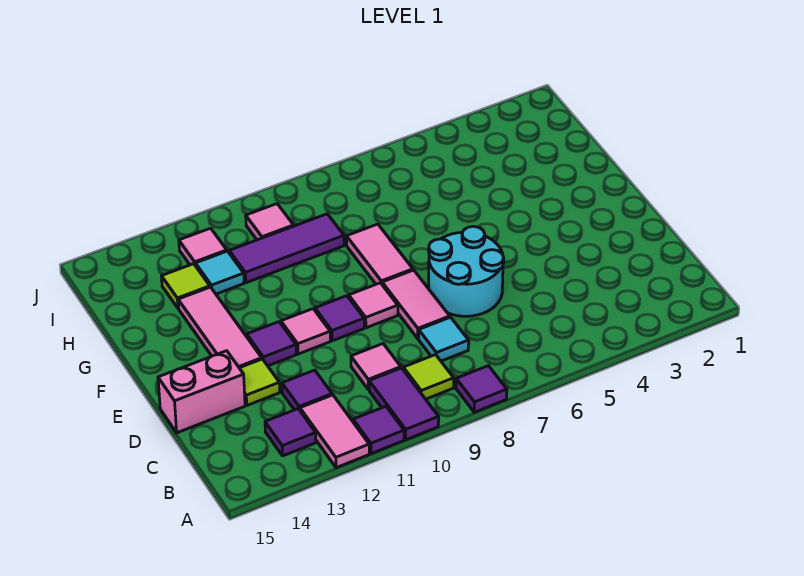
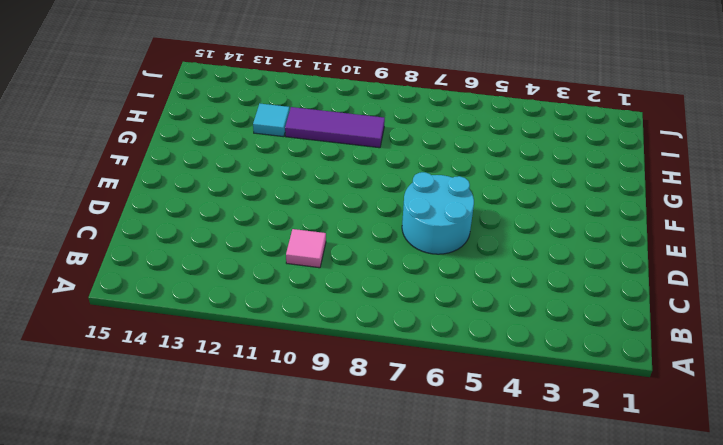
none -> purple tile A8 level 1
none -> purple tile A10:B10 level 1
none -> purple tile A11 level 1

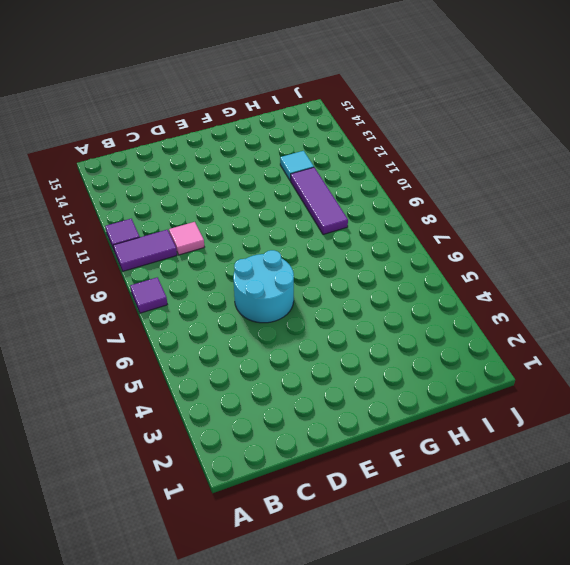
none -> pink tile A12:B12 level 1
none -> lime tile B9 level 1
none -> purple tile B13 level 1

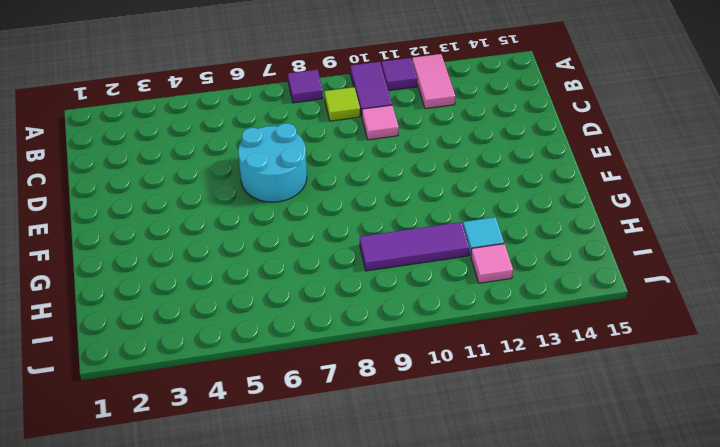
none -> purple tile B13 level 1
none -> cyan tile C8 level 1
none -> purple tile C12 level 1

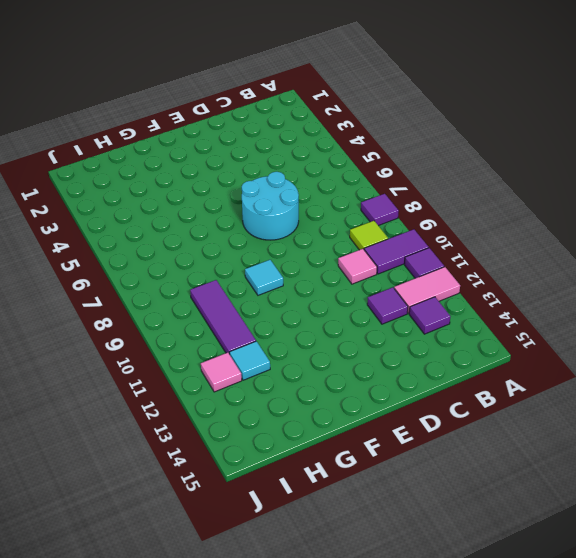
cyan tile F9 level 1 -> cyan tile C8 level 1
none -> pink tile D8:E8 level 1
none -> lime tile D13 level 1
none -> pink brick D14:D15 level 1

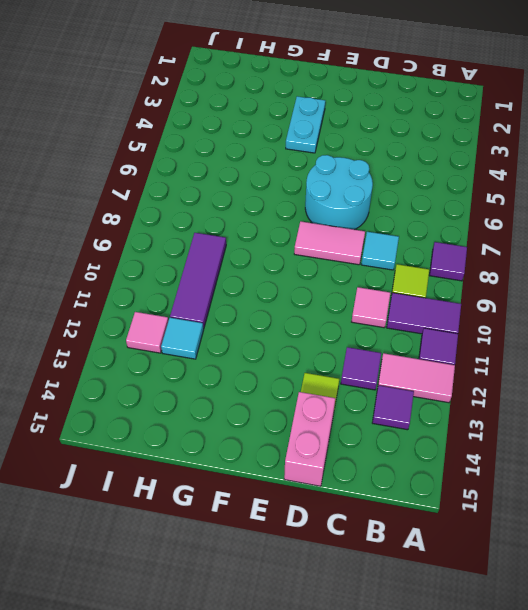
cyan plate F3:F4 level 1 -> none
none -> pink tile E9 level 1
none -> purple tile E10 level 1
none -> pink tile E11 level 1

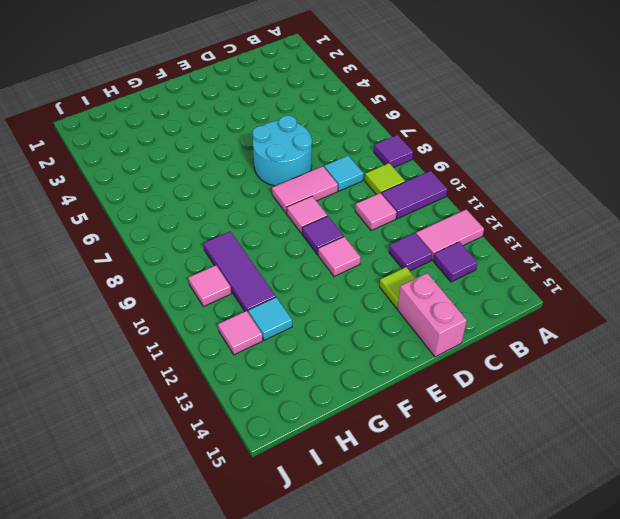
none -> purple tile A11 level 1
none -> purple tile E12 level 1
none -> pink tile E13:G13 level 1

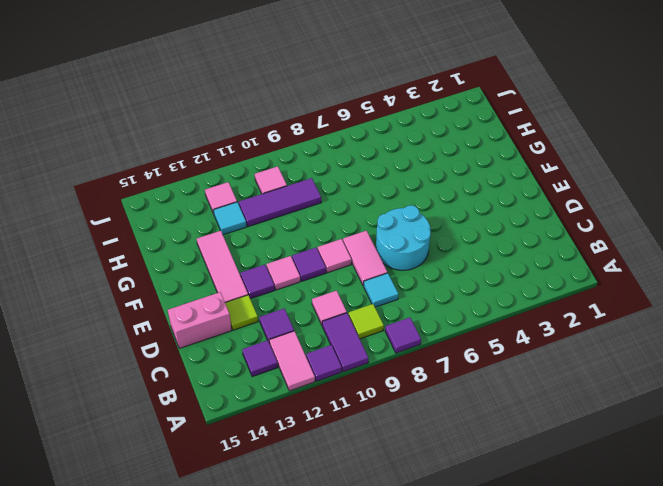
none -> pink tile F8:G8 level 1
none -> lime tile H13 level 1

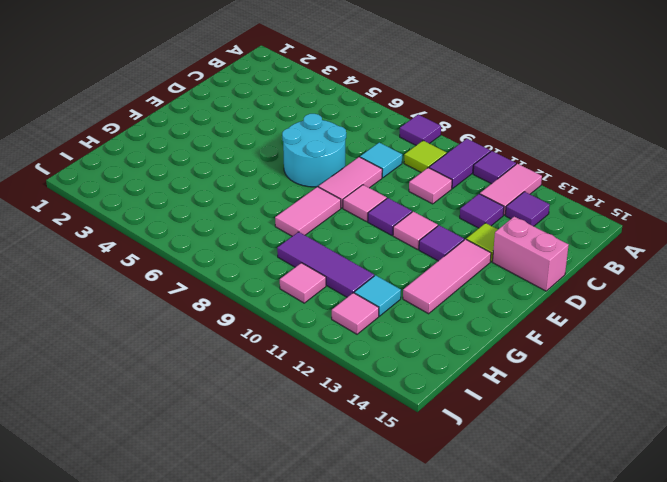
none -> lime tile H13 level 1

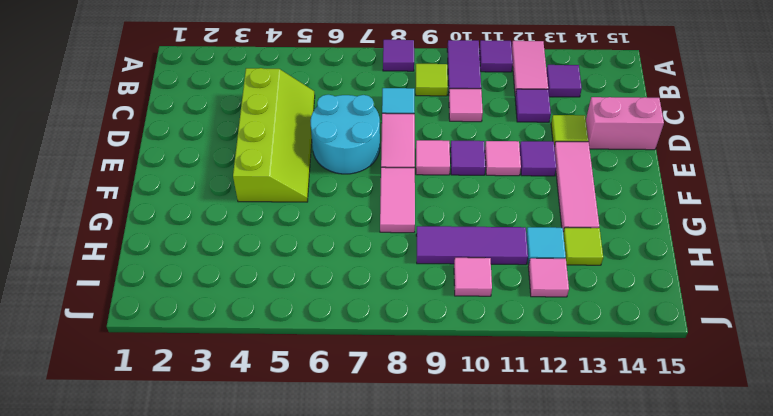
lime slope C4:F5 level 1 top 4 -> none

